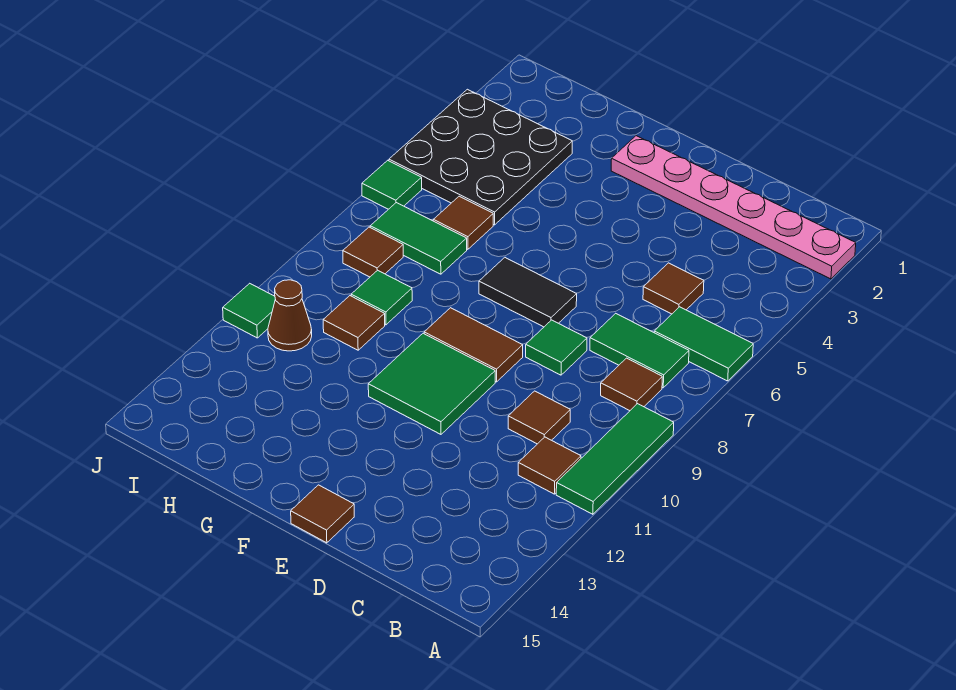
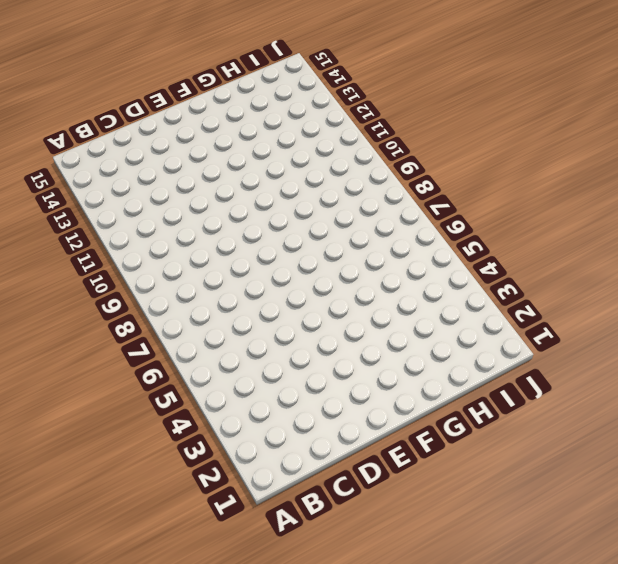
none -> pink plate A2:F2 level 1
none -> green tile A6:B6 level 1
none -> green tile A9:A11 level 1

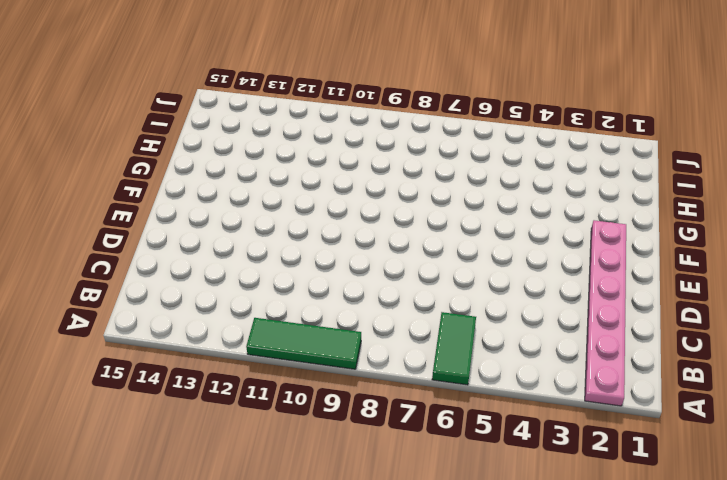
none -> green tile B7:C7 level 1
none -> brown tile B8 level 1
none -> brown tile B11 level 1

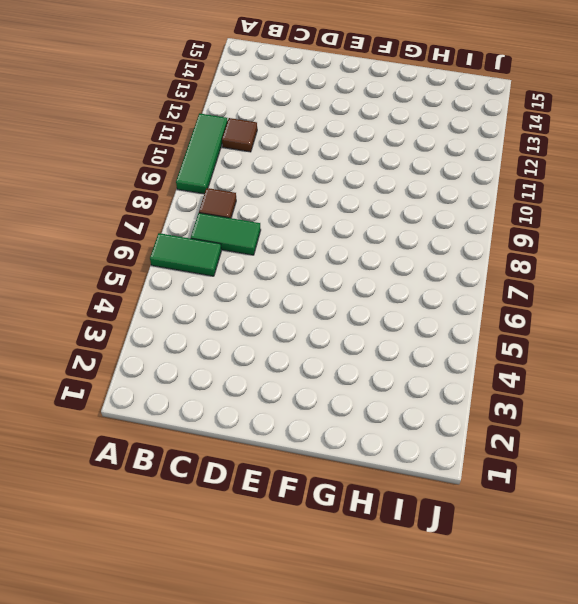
none -> pink plate A2:F2 level 1
none -> brown tile C5 level 1
none -> brown tile C10 level 1

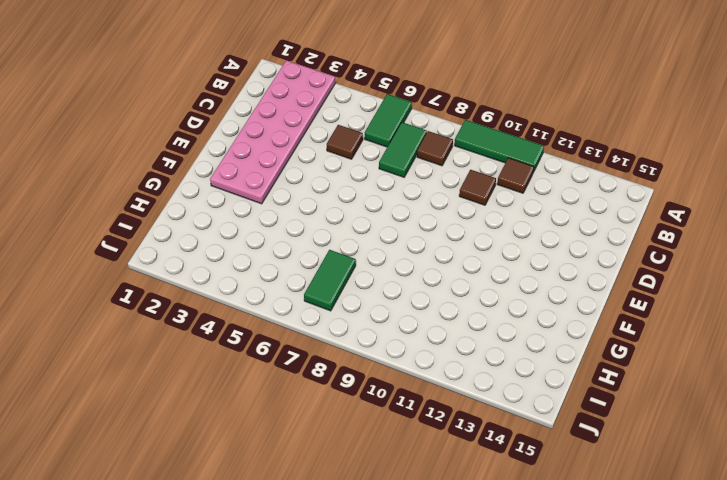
pink plate A2:F3 level 1 -> pink plate A2:F2 level 1
none -> green tile D8 level 1
none -> black tile E7:F7 level 1
none -> brown tile E9:F9 level 1

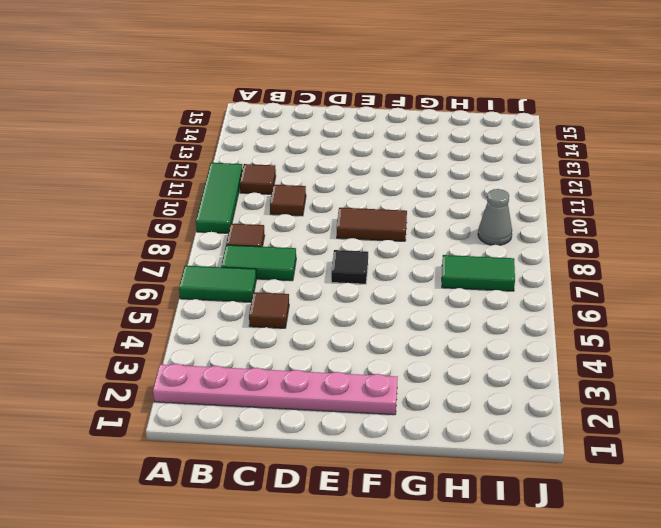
black tile E7 level 1 -> black tile E7:F7 level 1
grey cone I9 level 1 -> none
none -> green tile D8 level 1
none -> green tile E10:F11 level 1
none -> brown tile E15 level 1

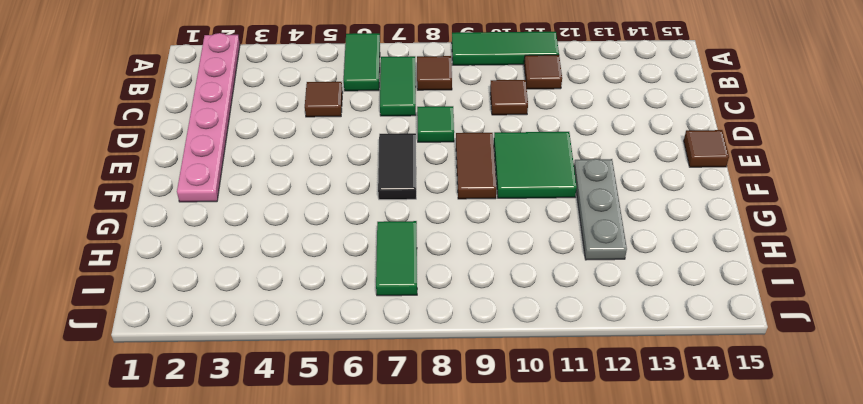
grey plate F12:H12 level 1 -> none
none -> black plate H3:J5 level 1
none -> brown tile H6 level 1
none -> green tile H9 level 1

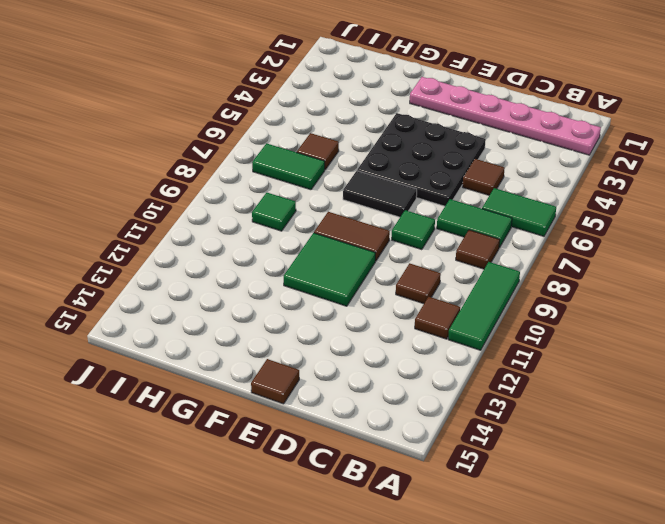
black plate D4:F6 level 1 -> black plate H3:J5 level 1
none -> brown tile H10 level 1
none -> brown tile I8 level 1
none -> brown cone I11 level 1

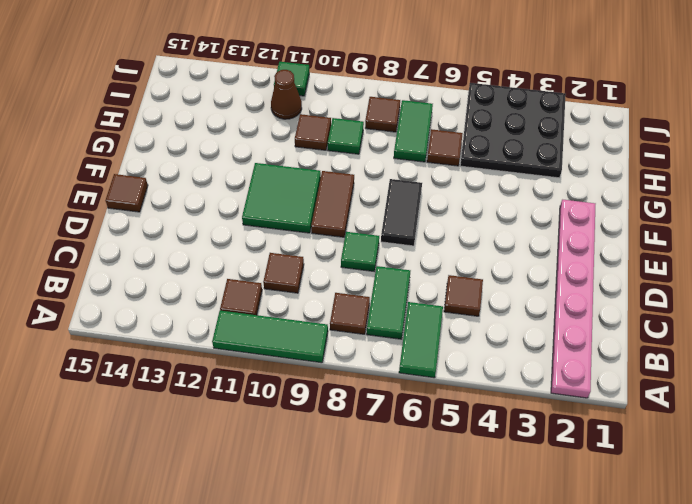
none -> green tile J6 level 1

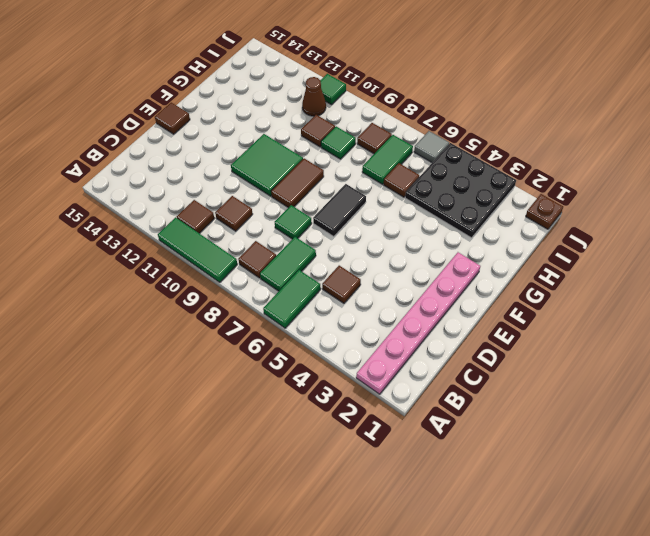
brown plate J1 level 1 -> none
grey tile J6 level 1 -> green tile J6 level 1

